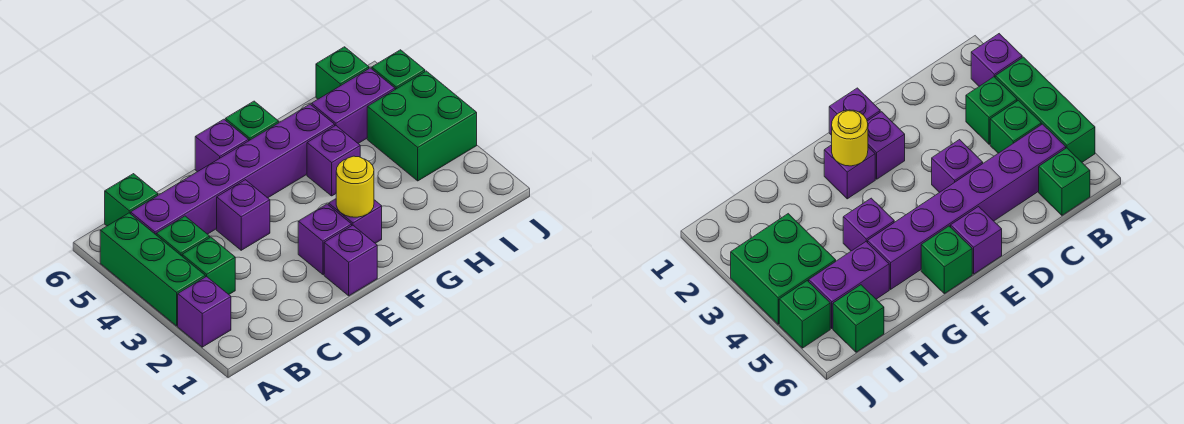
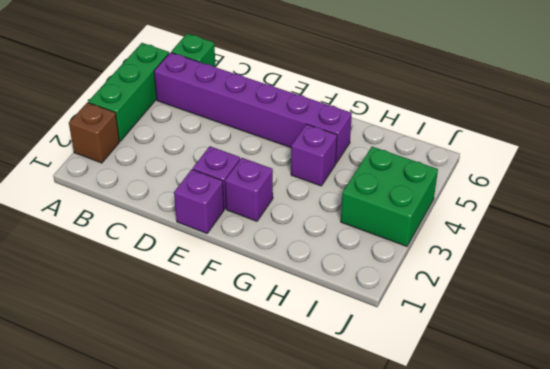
brown brick A2 level 1 -> purple brick A2 level 1
none -> green brick B3 level 1
none -> green brick B4 level 1
none -> purple brick D4 level 1

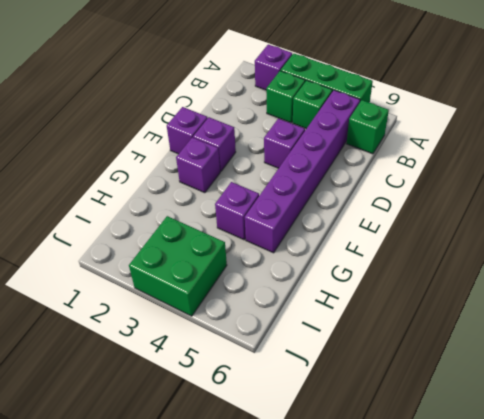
none -> purple brick E6 level 1
none -> green brick F6 level 1
none -> purple brick H5:I5 level 1

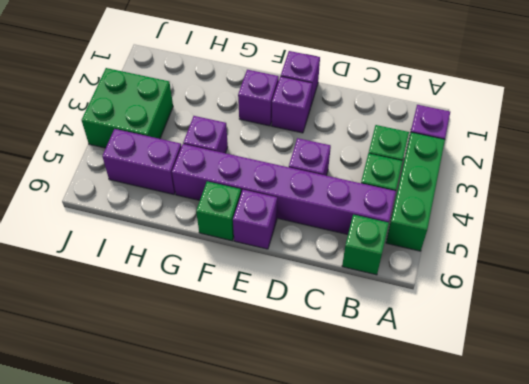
none -> green brick I6 level 1
none -> green brick J5 level 1
none -> yellow round brick F2 level 2

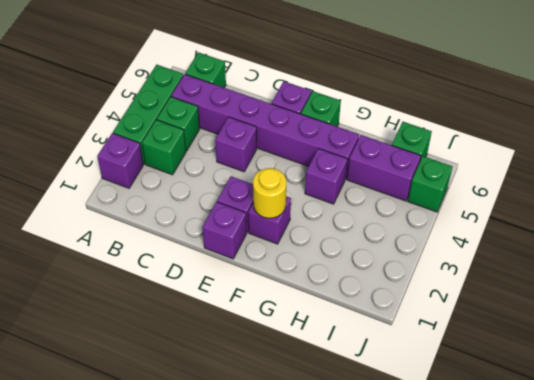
none -> green brick I3:J4 level 1

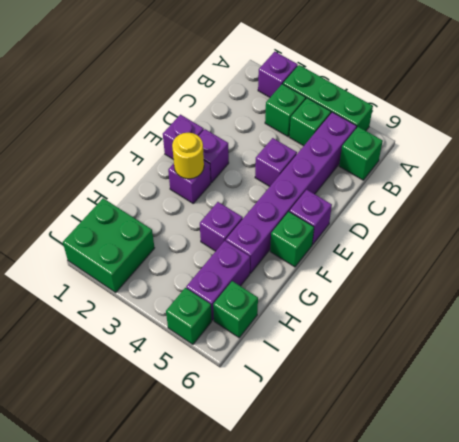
green brick I1:J2 level 1 -> green brick I3:J4 level 1

